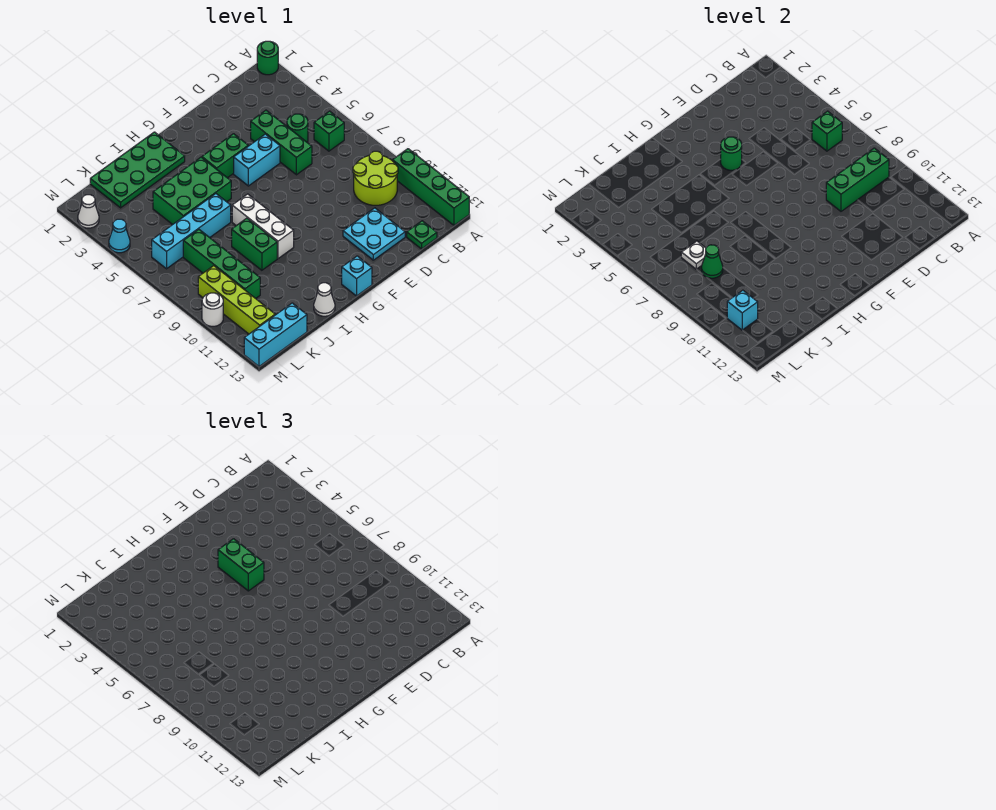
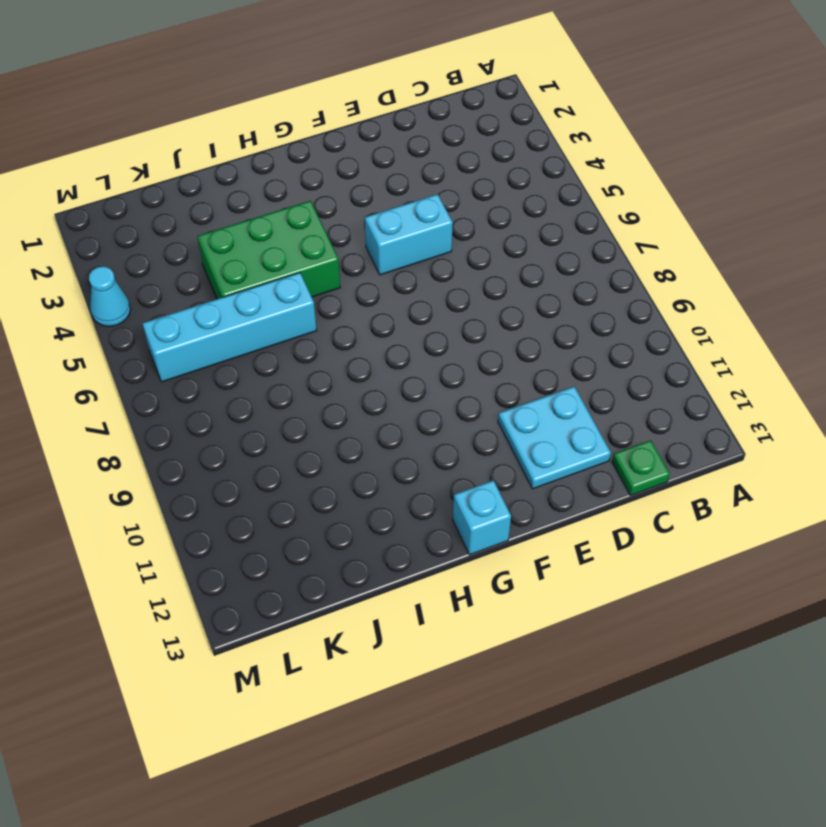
none -> green round brick A1 level 1
none -> green brick A10:A13 level 1
none -> green brick B6 level 1
none -> lime round brick B9:C10 level 1

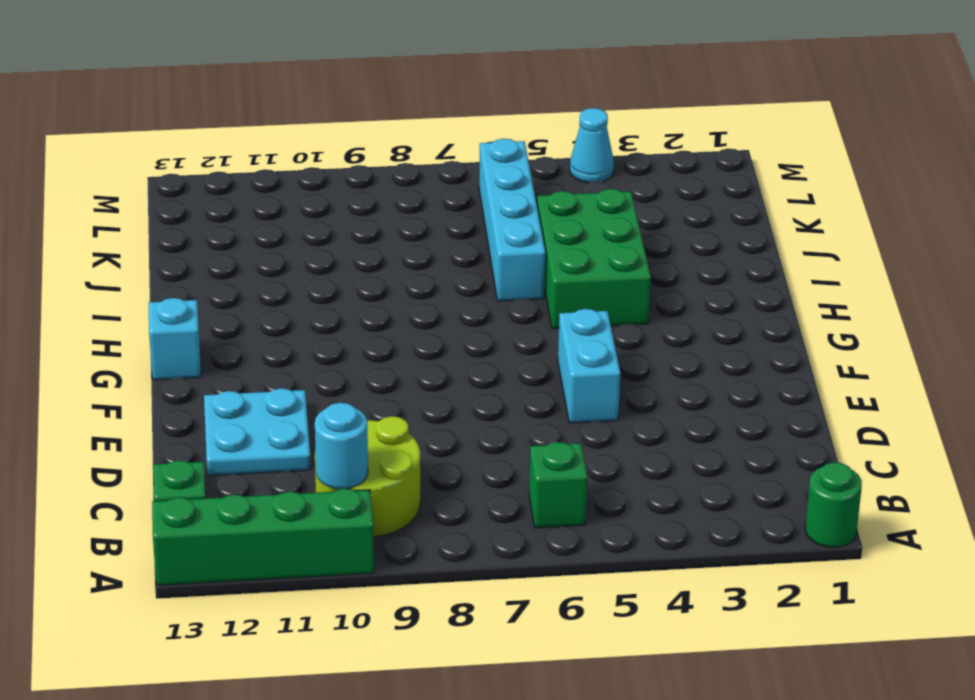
cyan round brick B10 level 2 -> none
none -> green round brick C5 level 1
none -> green brick D4:D6 level 1
none -> green brick F4:G4 level 1
none -> green plate H1:K2 level 1

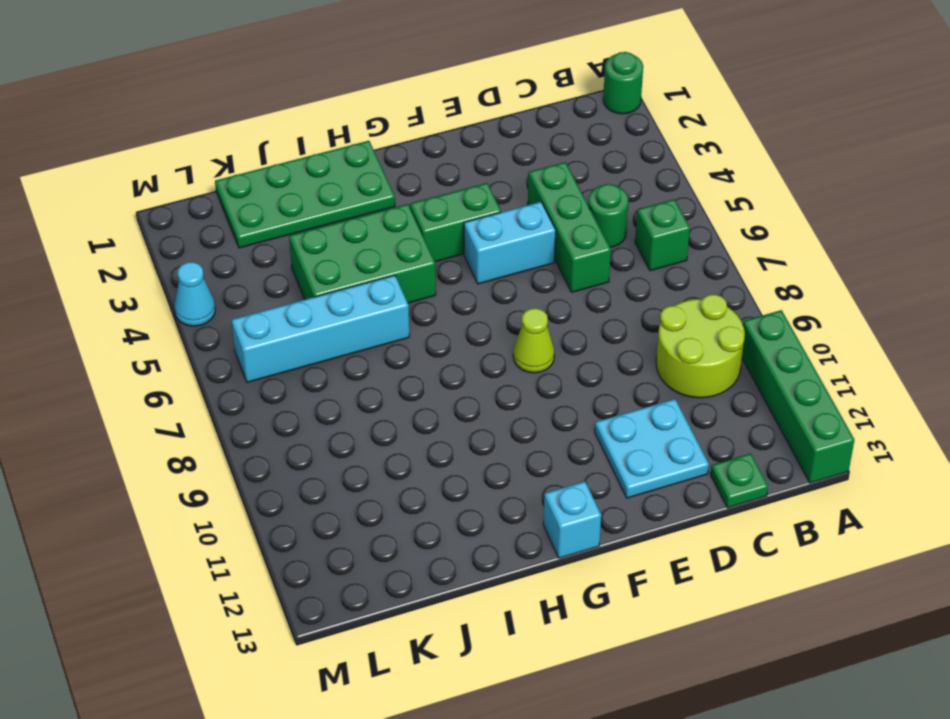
lime cone F8 level 1 -> none
none -> white brick H7:H9 level 1
none -> green brick I8:I9 level 1
none -> white cone I13 level 1
none -> green brick K7:K10 level 1

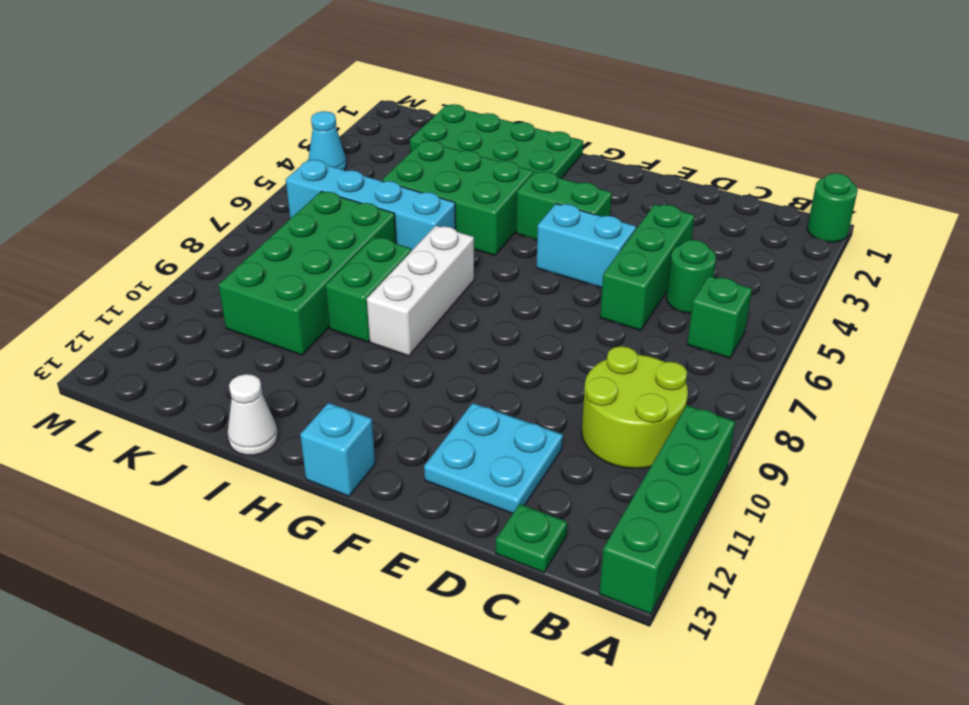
green brick J7:K10 level 1 -> green brick K7:K10 level 1
none -> cyan brick K13:M13 level 1
none -> lime brick L9:L12 level 1
none -> white cone M2 level 1
none -> white round brick M10 level 1

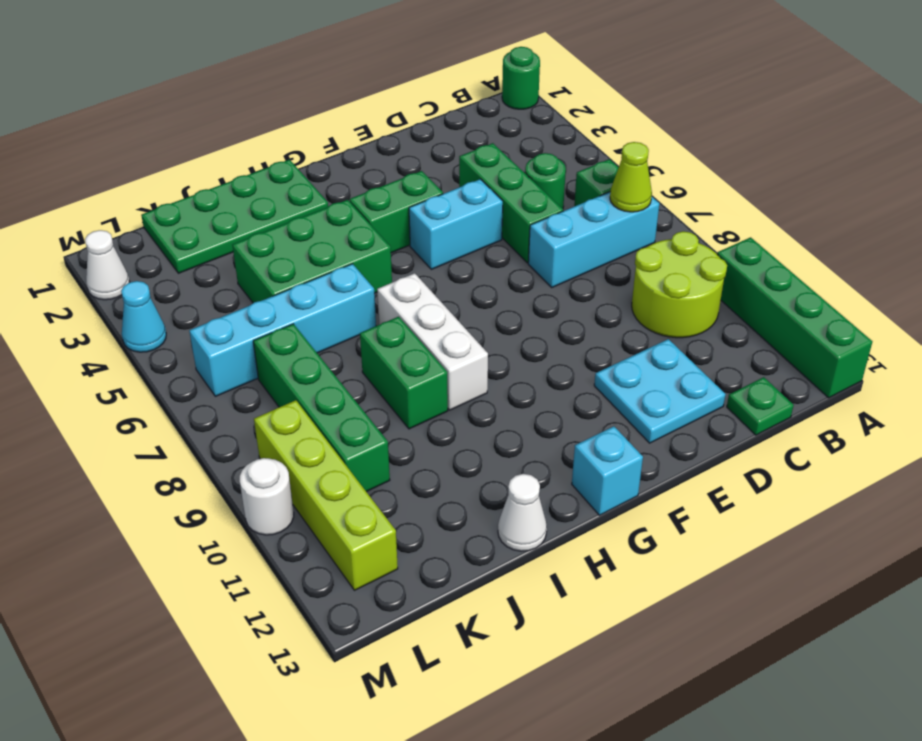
cyan brick B7:D7 level 1 -> cyan brick K13:M13 level 1
lime cone B7 level 2 -> none
none -> green brick B6 level 2
none -> green brick B9:D9 level 2
none -> green round brick F4 level 2
none -> white plate K7 level 2

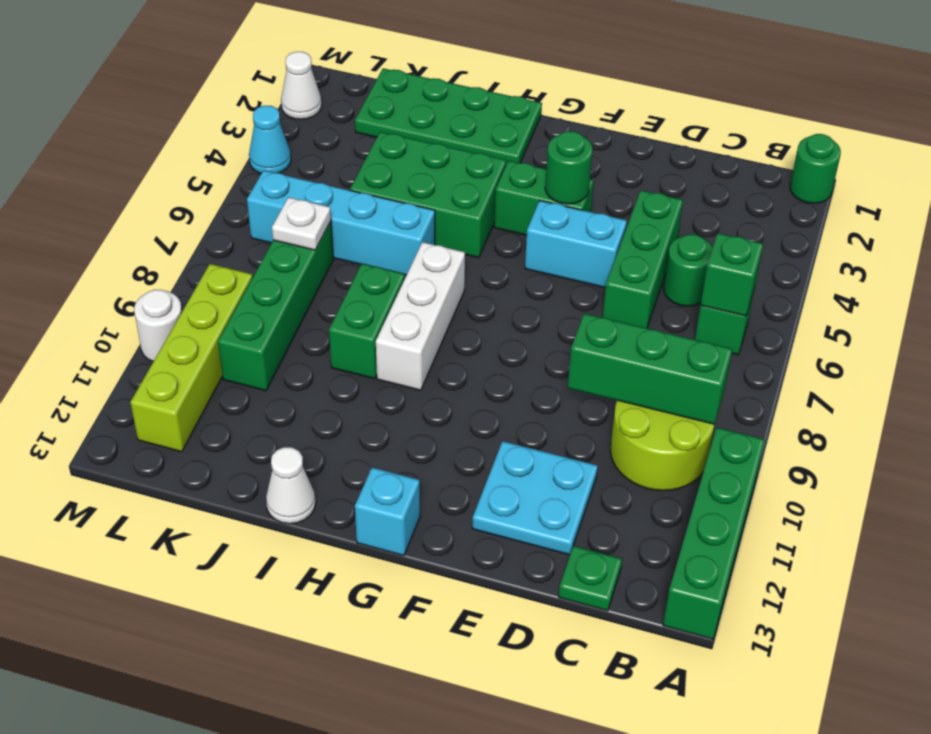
none -> cyan brick K13:M13 level 1
none -> green cone K8 level 2
none -> cyan brick L11 level 2
none -> green brick F4:F5 level 3

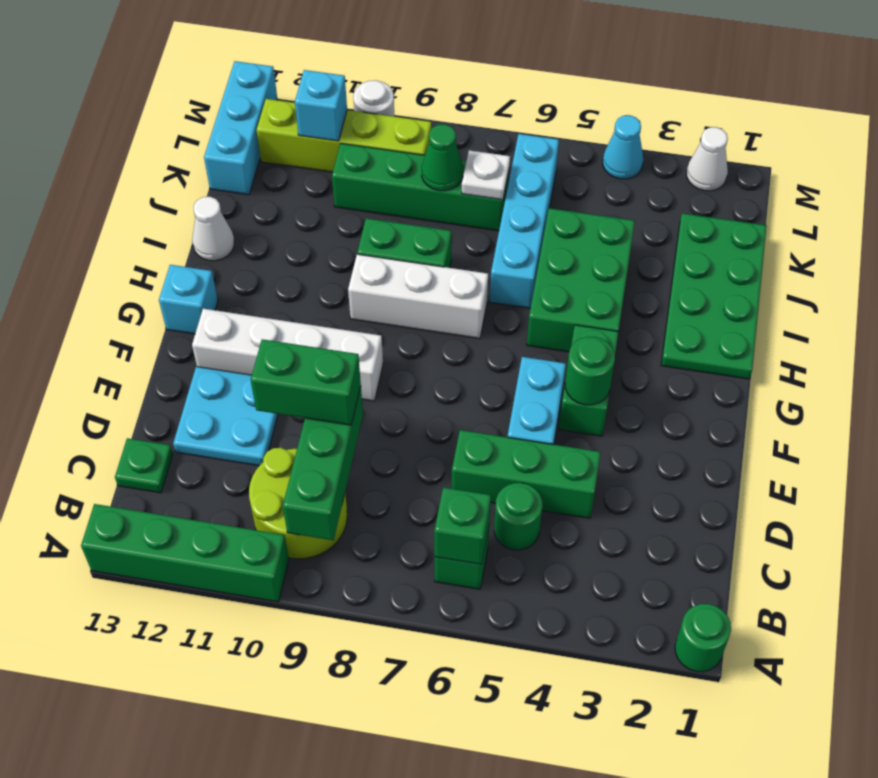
green brick D9:D10 level 3 -> green brick F4:F5 level 3
white brick F9:F12 level 1 -> none

